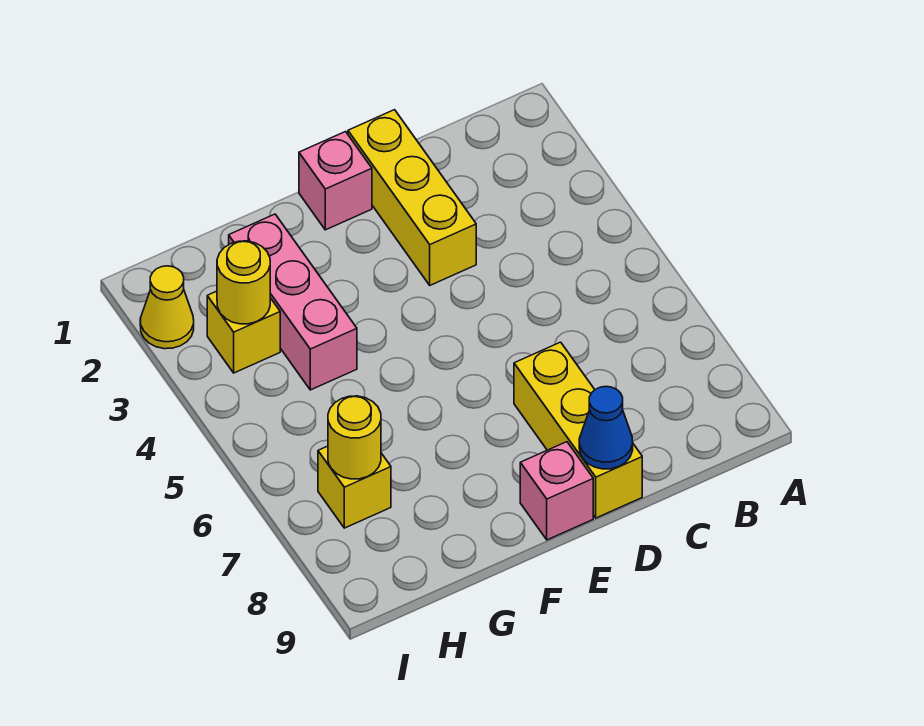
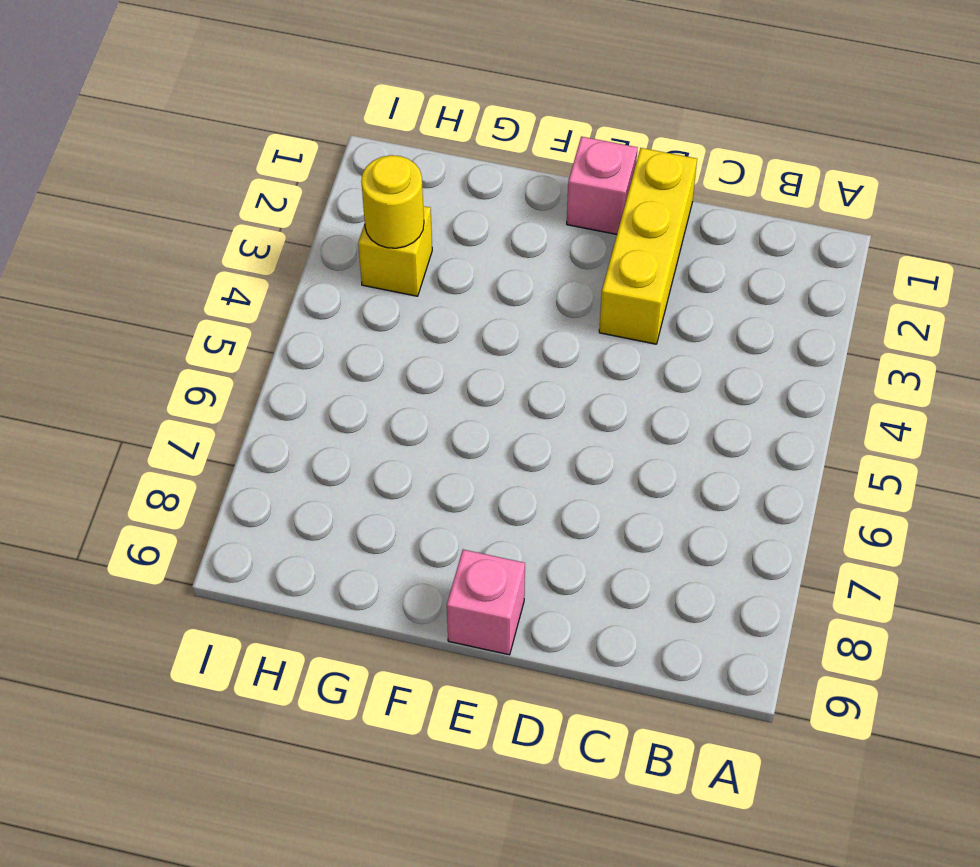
none -> yellow brick D7:D9 level 1
none -> pink brick G2:G4 level 1

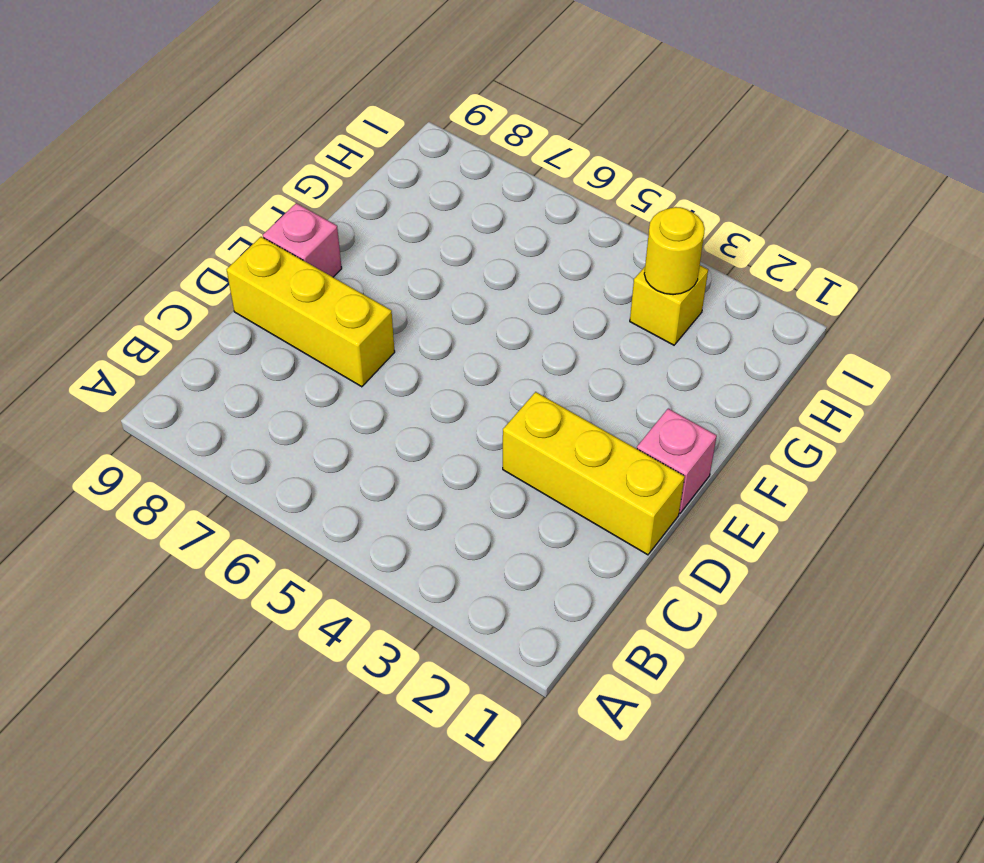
none -> pink brick G2:G4 level 1
none -> yellow brick H7 level 1

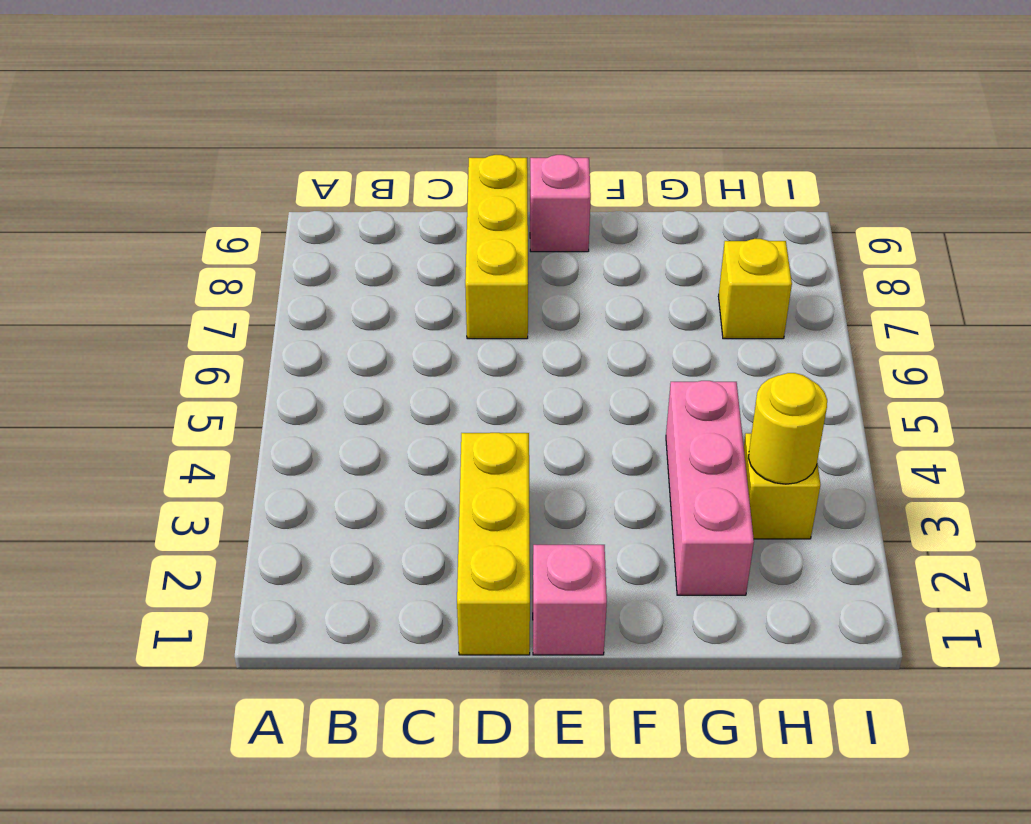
none -> yellow cone I2 level 1
none -> blue cone D9 level 2

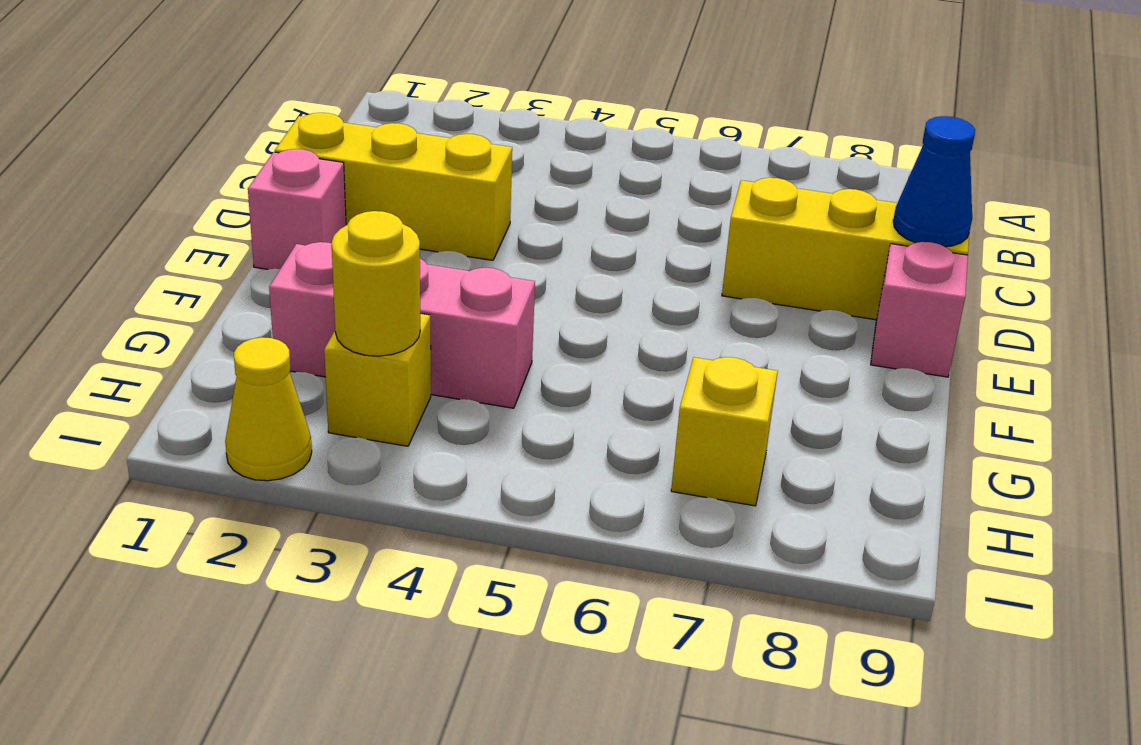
none -> yellow round brick H7 level 2

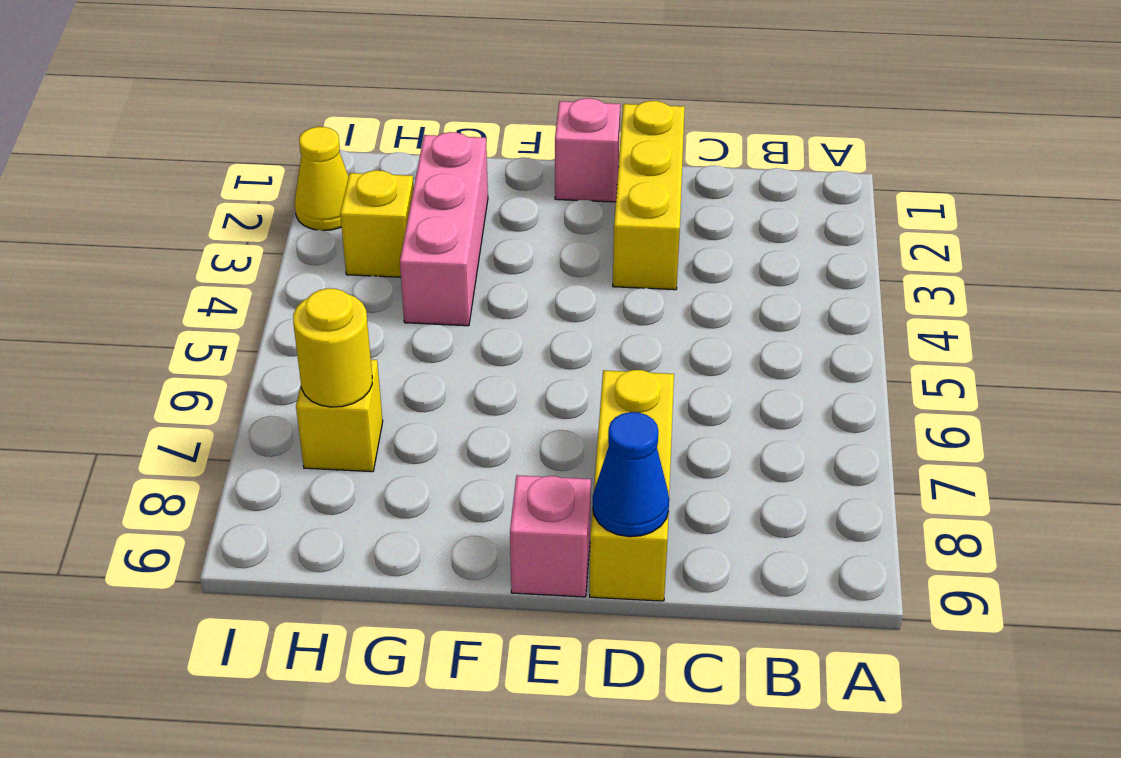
none -> yellow round brick H3 level 2

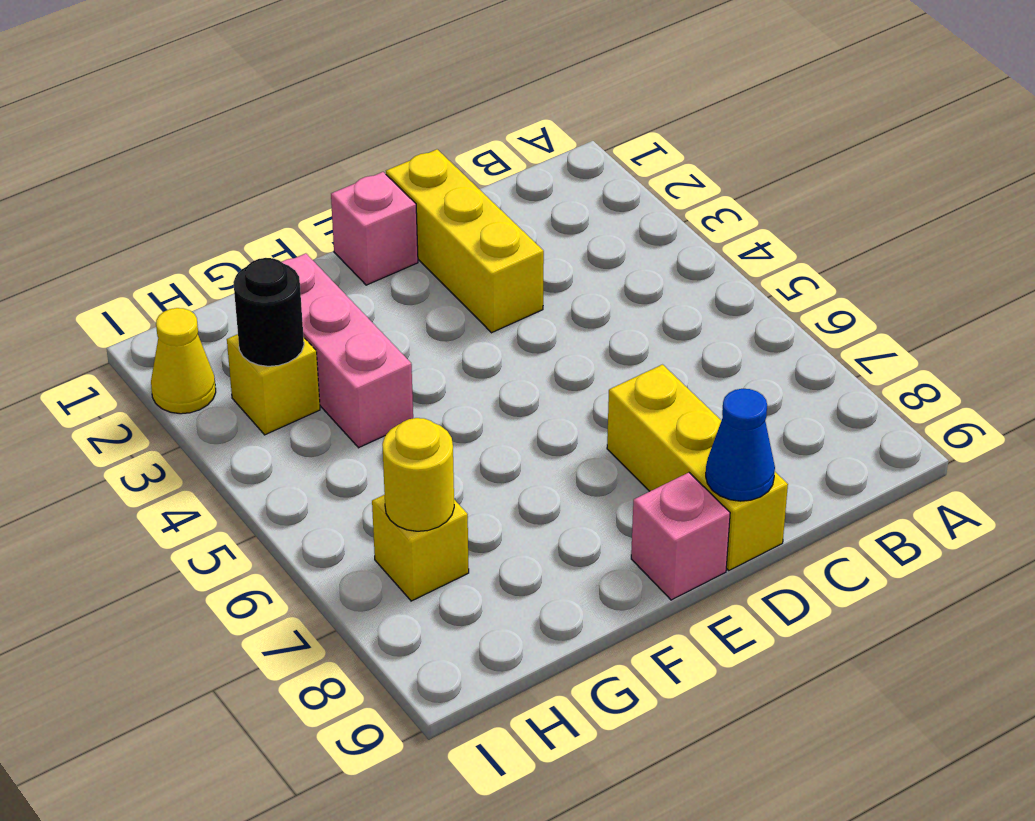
black round brick H3 level 2 -> yellow round brick H3 level 2

